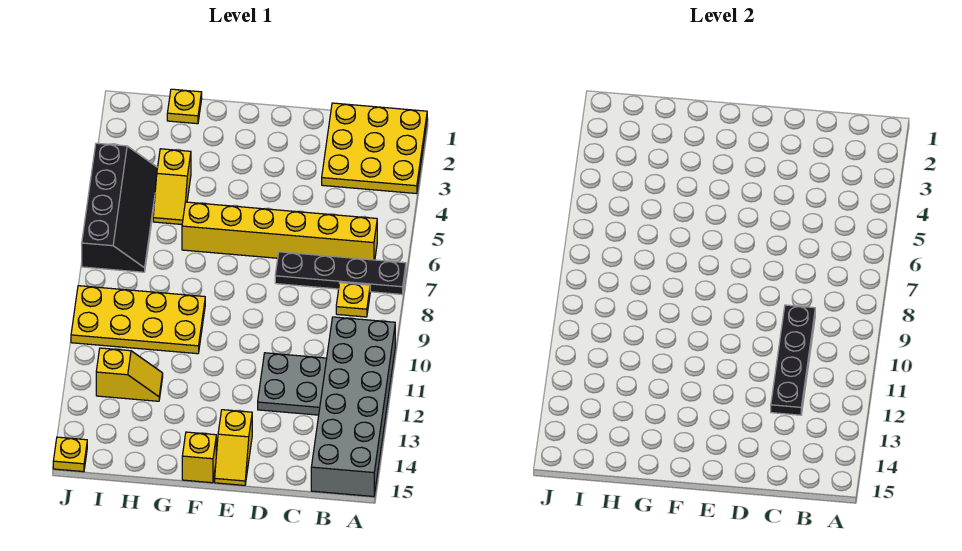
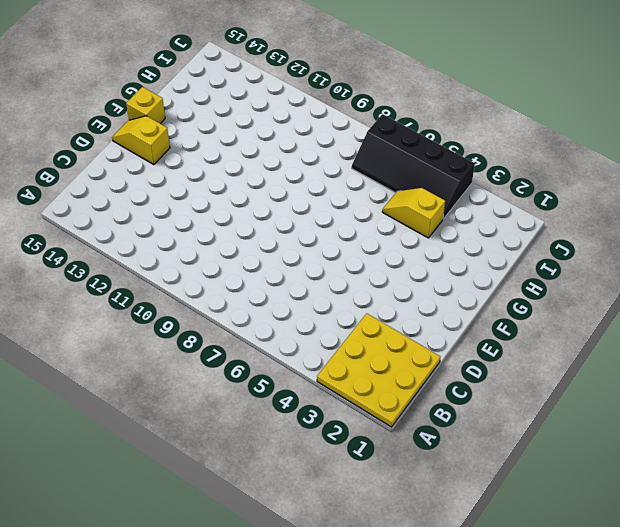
none -> black plate A7:D7 level 1
none -> grey brick A10:B15 level 1
none -> yellow brick B6:G6 level 1

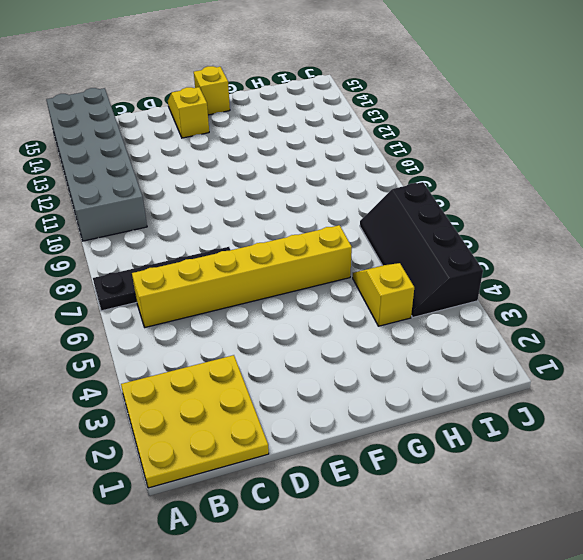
none -> yellow plate B8 level 1
none -> grey plate C11:D12 level 1
none -> yellow plate G9:J10 level 1

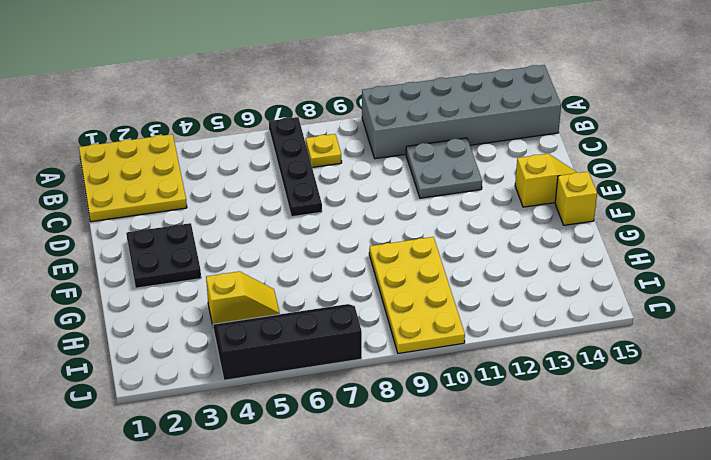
black plate E2:F3 level 1 -> none
none -> yellow brick B6:G6 level 1
none -> yellow plate H1 level 1
none -> yellow slope H12:I12 level 1 top I

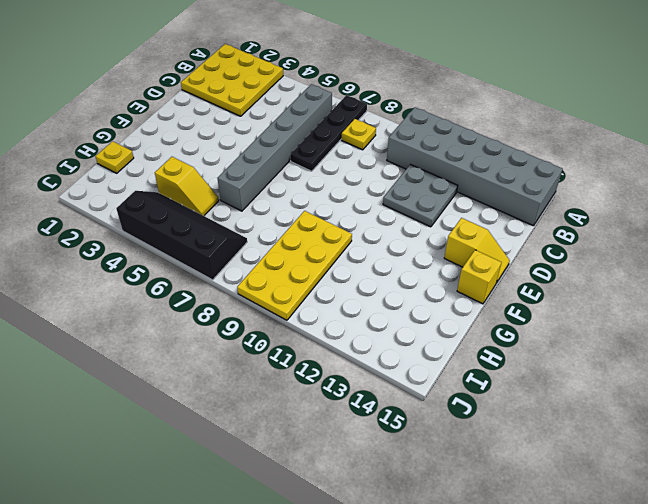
grey brick B6:G6 level 1 -> yellow brick B6:G6 level 1
none -> yellow slope H12:I12 level 1 top I
none -> yellow plate J15 level 1
none -> black plate C9:C12 level 2

